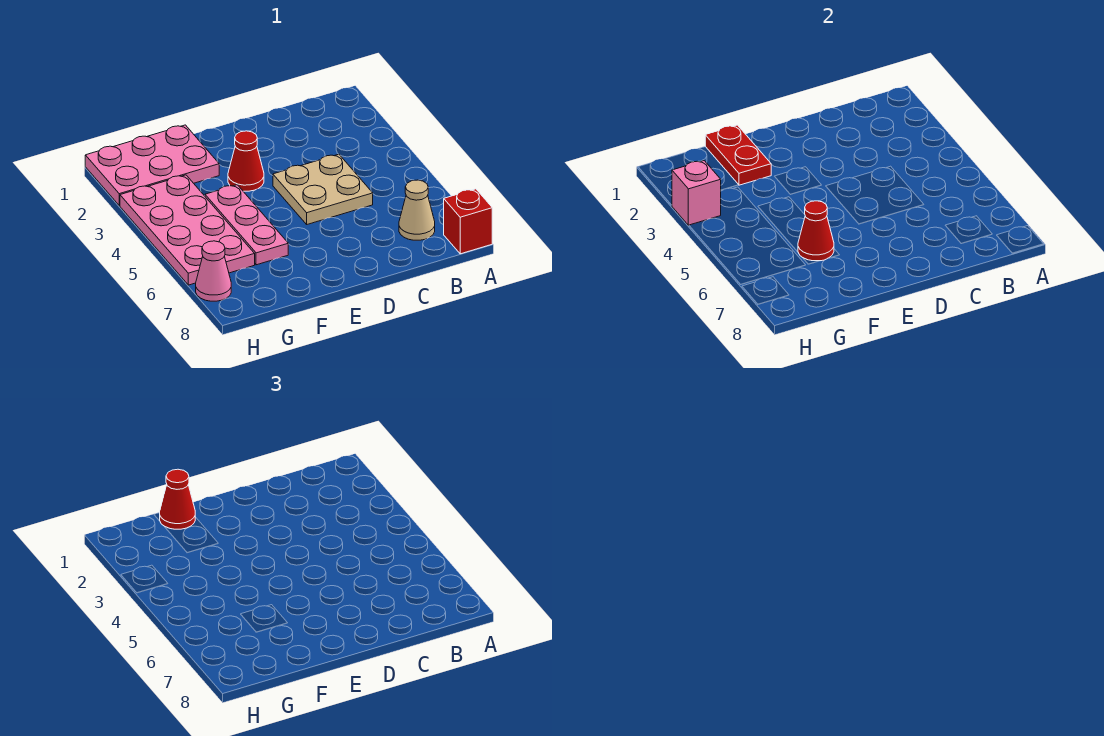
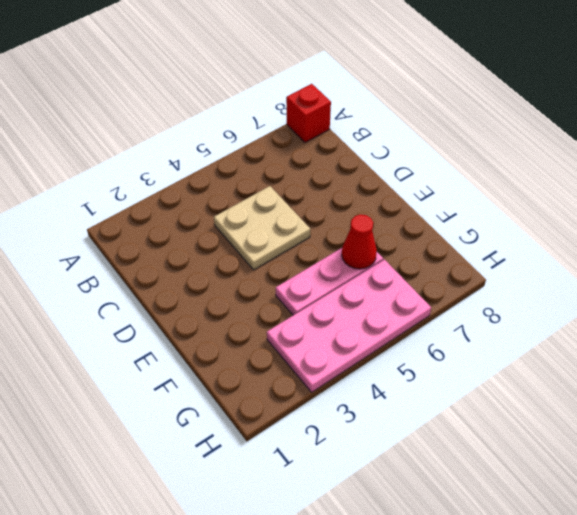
none -> tan cone B7 level 1
none -> red cone E3 level 1
none -> pink plate F1:H2 level 1

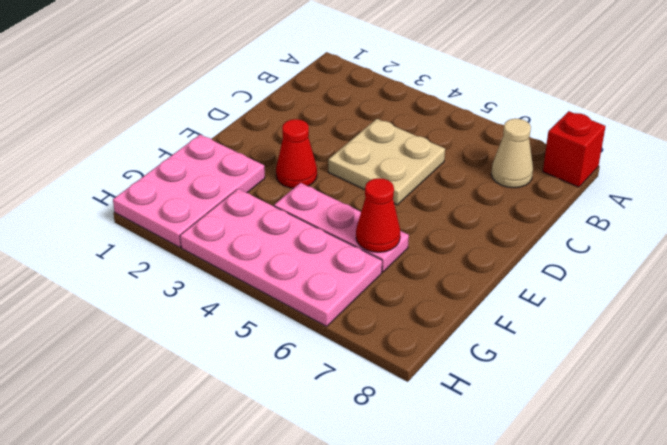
none -> pink cone H7 level 1
none -> red plate F1:F2 level 2
none -> pink brick H3 level 2

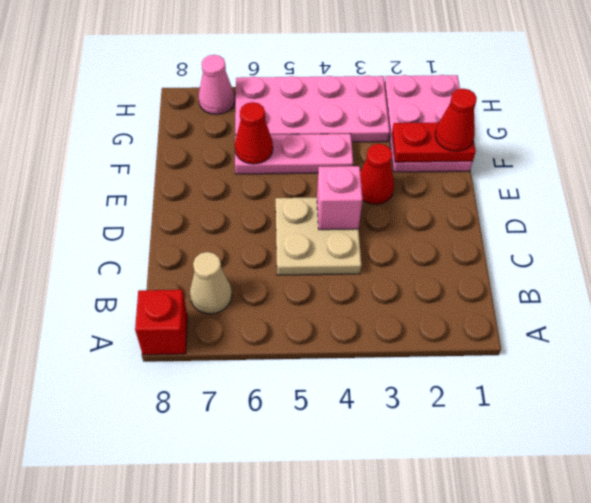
pink brick D4 level 2 -> pink brick H3 level 2

